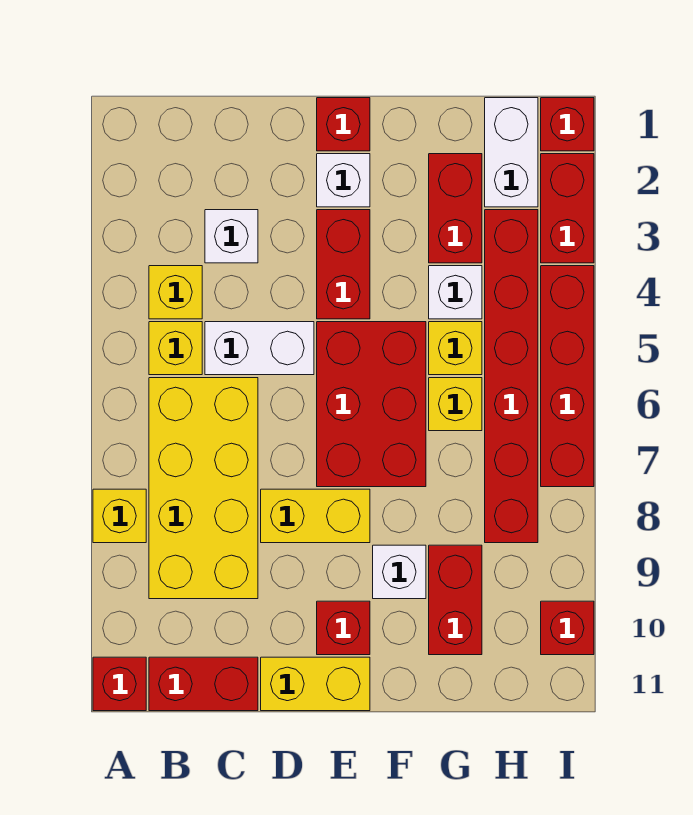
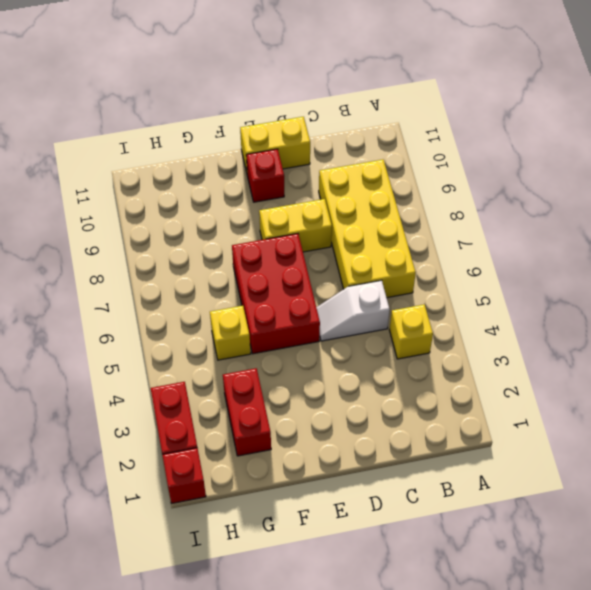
white slope C5:D5 level 1 top C -> white brick C5:D5 level 1
none -> yellow brick A8 level 1
none -> red brick A11 level 1
none -> yellow brick B5 level 1

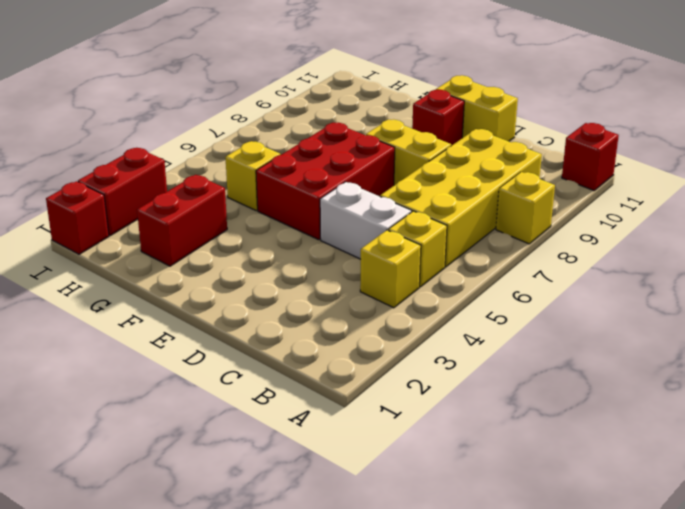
none -> red brick B11:C11 level 1
none -> white brick C3 level 1
none -> red brick E1 level 1

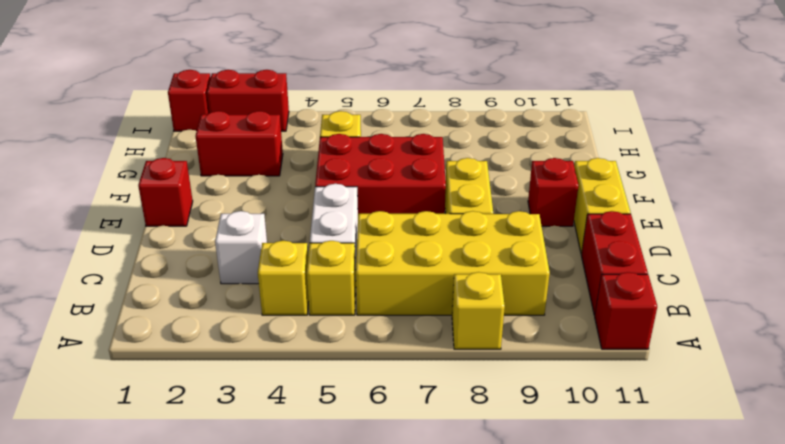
none -> white brick E2 level 1
none -> red brick E3:E4 level 1
none -> white brick F9 level 1

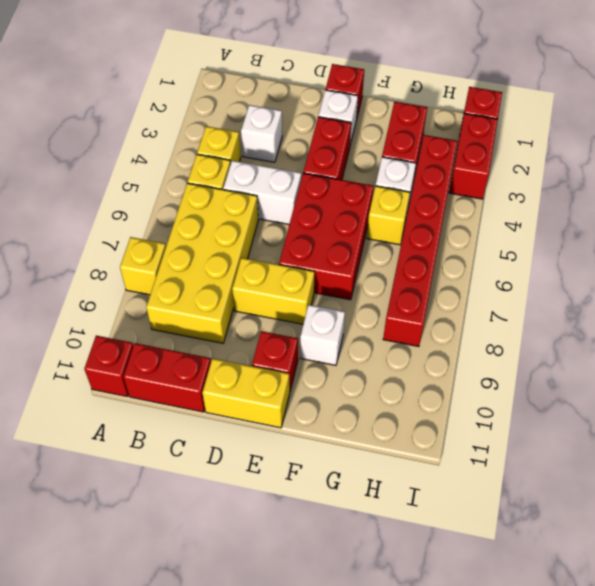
none -> yellow brick G6 level 1
none -> red brick G9:G10 level 1
none -> white brick H1:H2 level 1

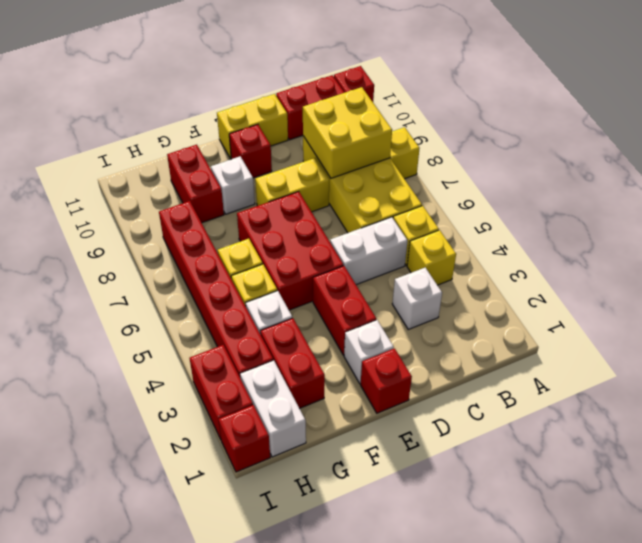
yellow brick B8:C9 level 2 -> none
none -> red brick I4:I7 level 1
none -> red brick I10 level 1

